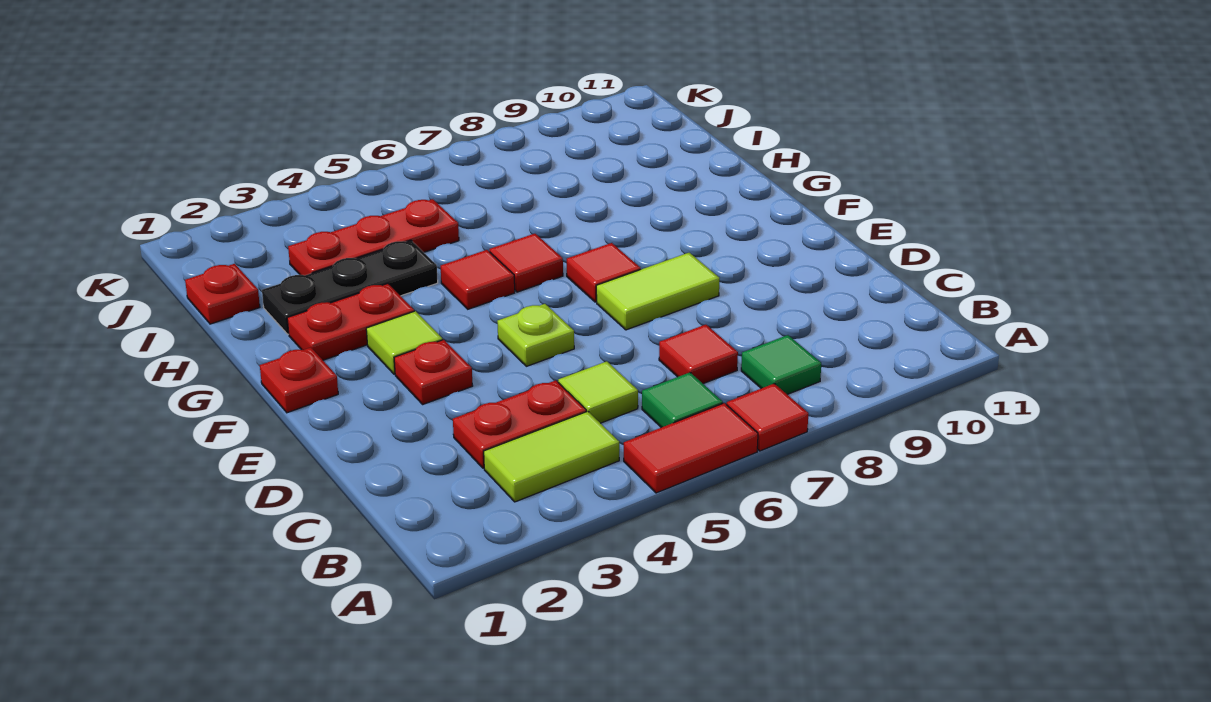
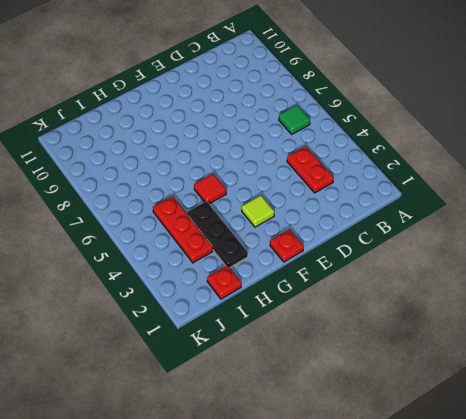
none -> red tile A5:A6 level 1
none -> red tile A7 level 1
none -> lime tile B3:B4 level 1

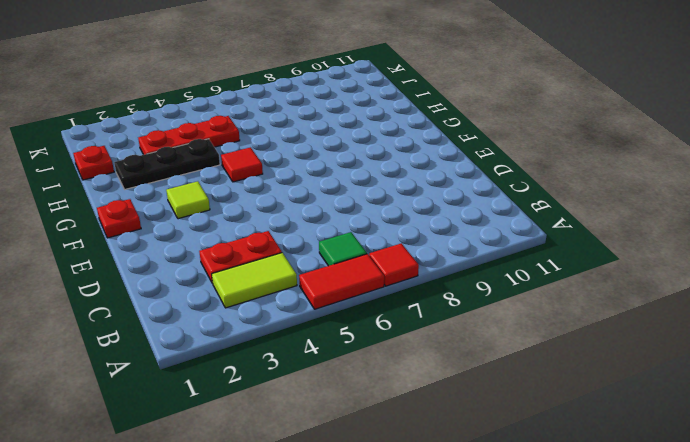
none -> green tile B8 level 1
none -> lime tile C5 level 1
none -> red tile C7 level 1

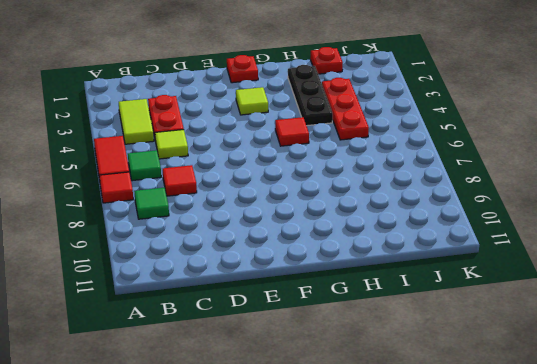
none -> red plate E3 level 1
none -> lime plate E5 level 1
none -> lime tile E7:E8 level 1

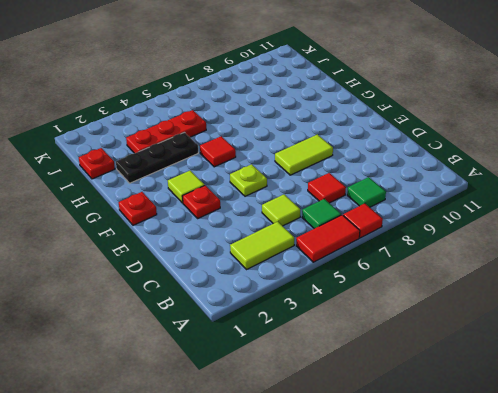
none -> red plate C3:C4 level 1
none -> red tile F7 level 1
none -> red plate G2:G3 level 1

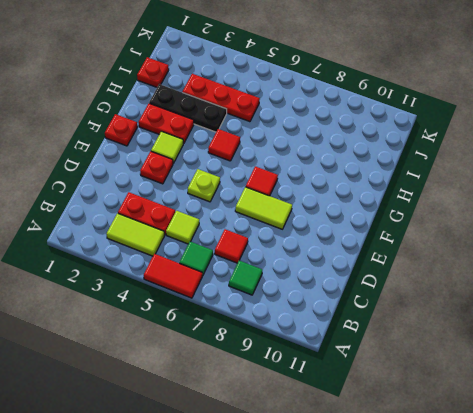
none -> red tile A7 level 1
none -> red tile G6 level 1

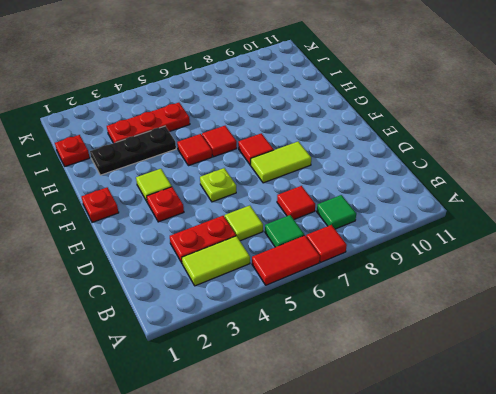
none -> red plate G2:G3 level 1

